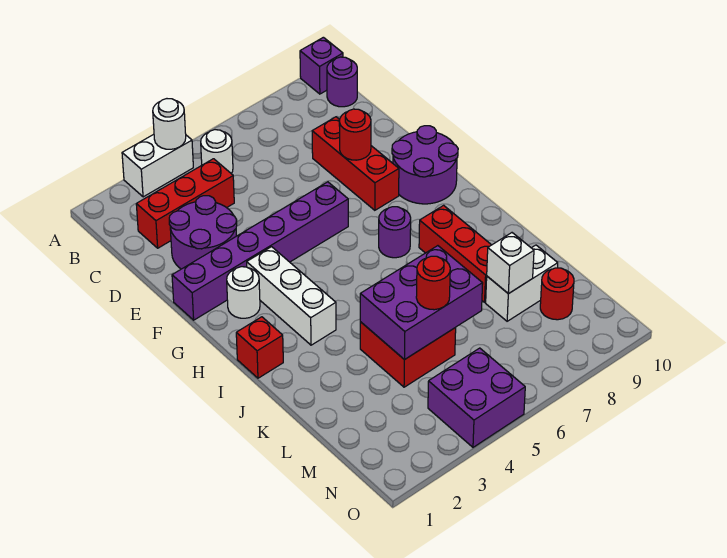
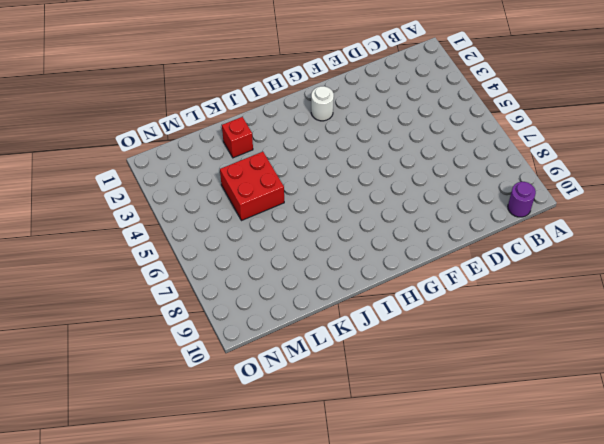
red brick K2 level 1 -> red brick I1 level 1
none -> white brick A3:A4 level 1
none -> purple brick A10 level 1
none -> white round brick B5 level 1

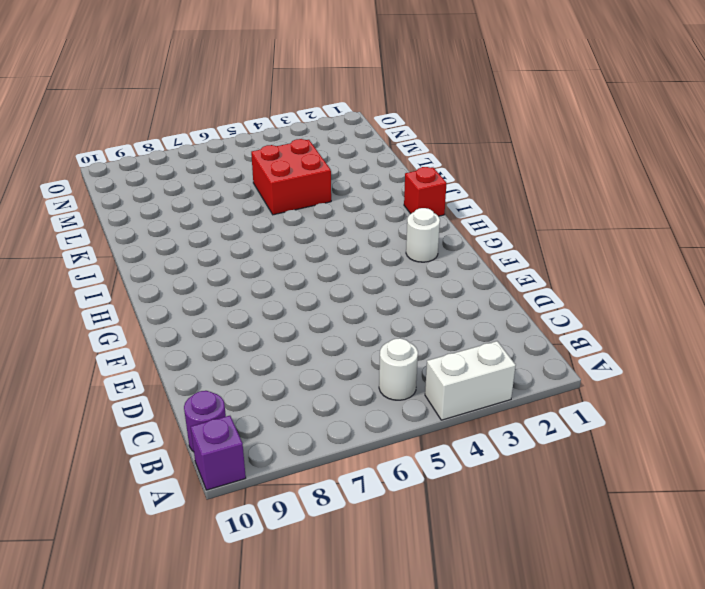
none -> red brick C2:C4 level 1
none -> purple round brick D2:E3 level 1
none -> red brick D8:F8 level 1

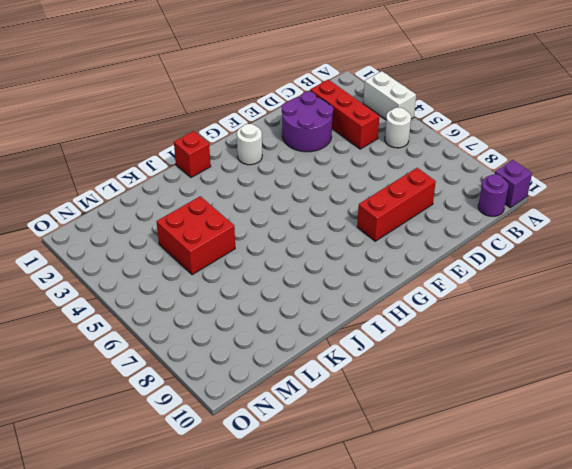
none -> purple brick F1:F6 level 1
none -> purple round brick F9:G10 level 1
none -> white brick G3:I3 level 1

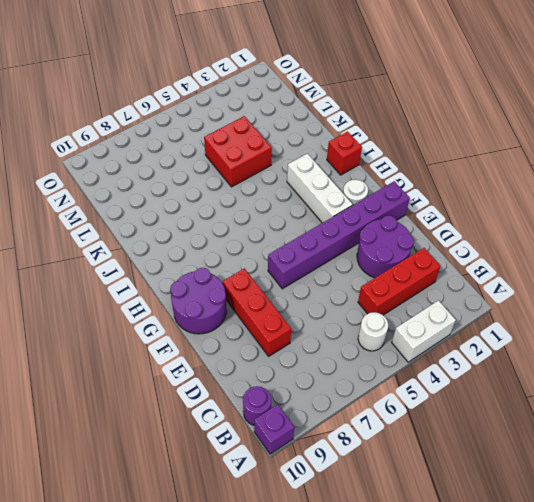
none -> purple round brick H7 level 1
none -> red brick I8:K8 level 1
none -> white brick L8:L9 level 1

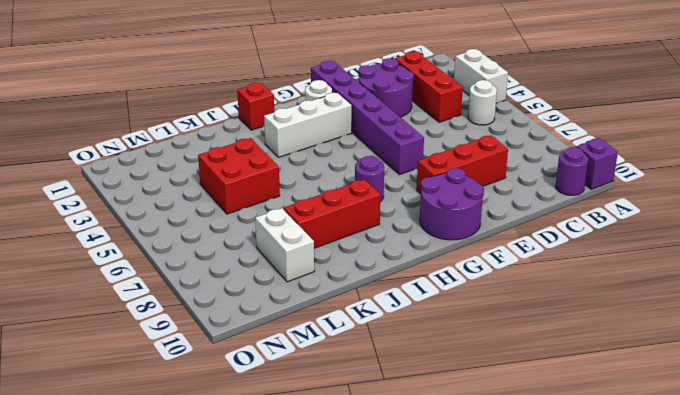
none -> red round brick M9 level 1
none -> purple brick N4:O5 level 1
none -> white round brick A4 level 2

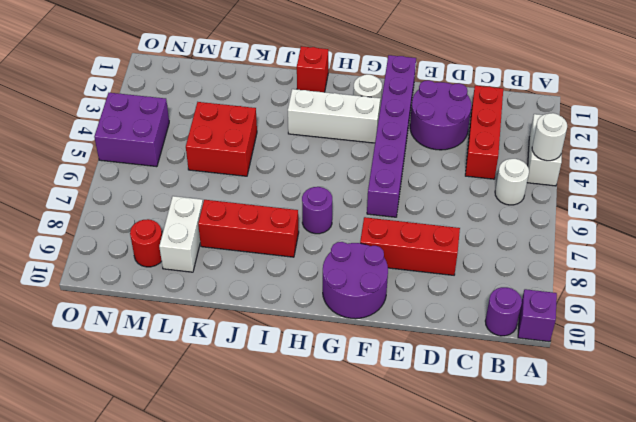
none -> red round brick E8 level 2
none -> purple brick K4:L6 level 2
none -> white brick L8 level 2

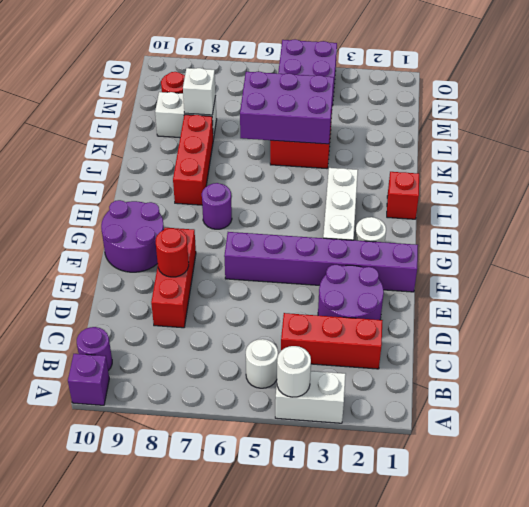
none -> red round brick L5 level 3

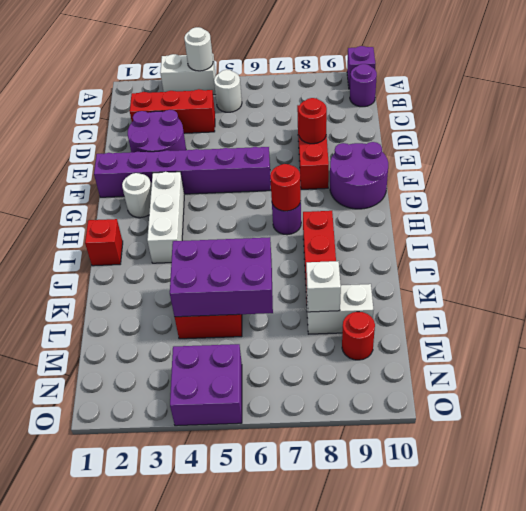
red round brick H7 level 2 -> red round brick L5 level 3

